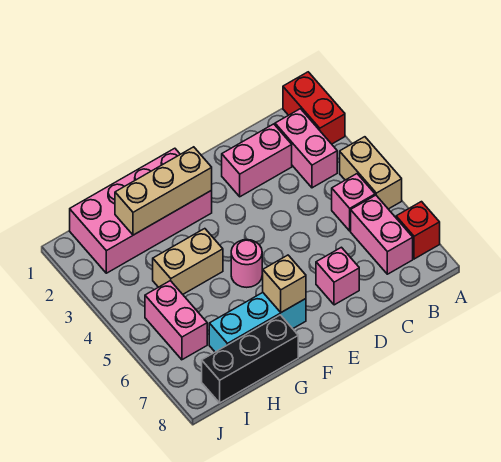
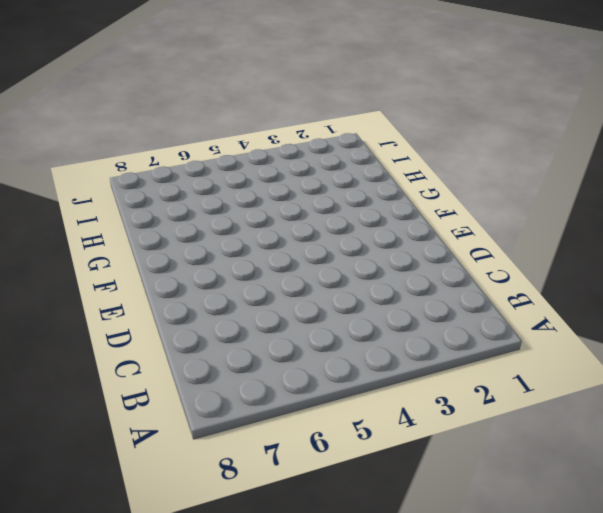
none -> red brick A1:A2 level 1
none -> tan brick A4:A5 level 1
none -> red brick A7 level 1

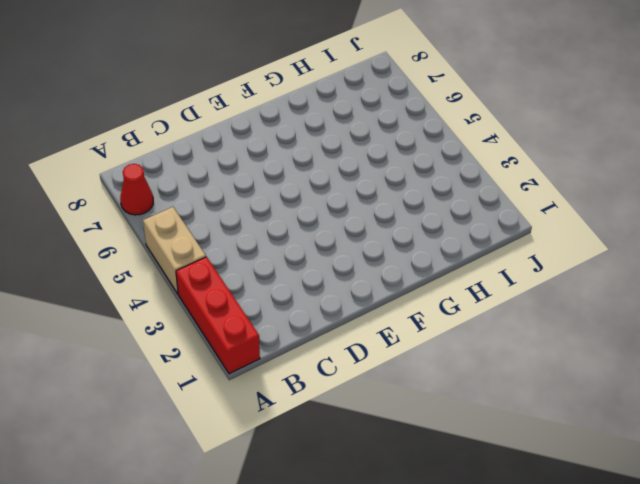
red brick A1:A3 level 1 -> red brick A1:A2 level 1
red cone A7 level 1 -> red brick A7 level 1
none -> pink brick B2:B3 level 1
none -> pink brick B5 level 1
none -> pink brick B6:B7 level 1

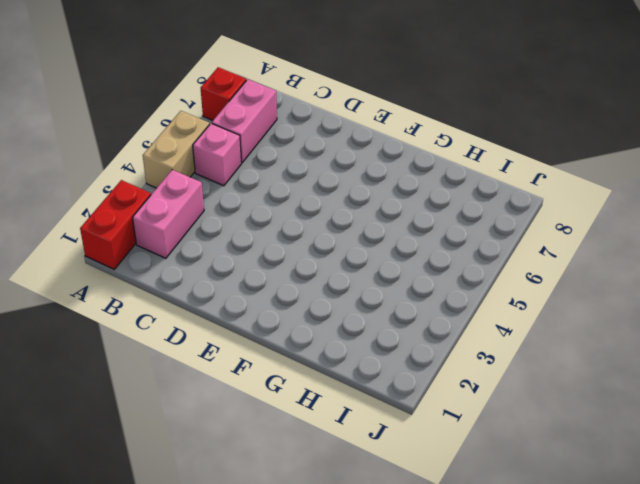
none -> pink brick C2:D2 level 1
none -> pink brick D7 level 1
none -> pink brick F1:I2 level 1

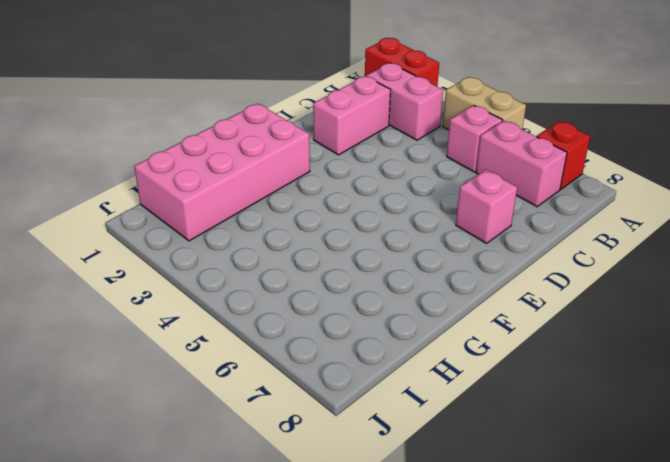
none -> pink round brick F5 level 1
none -> cyan brick F7:H7 level 1
none -> tan brick G4:H4 level 1

